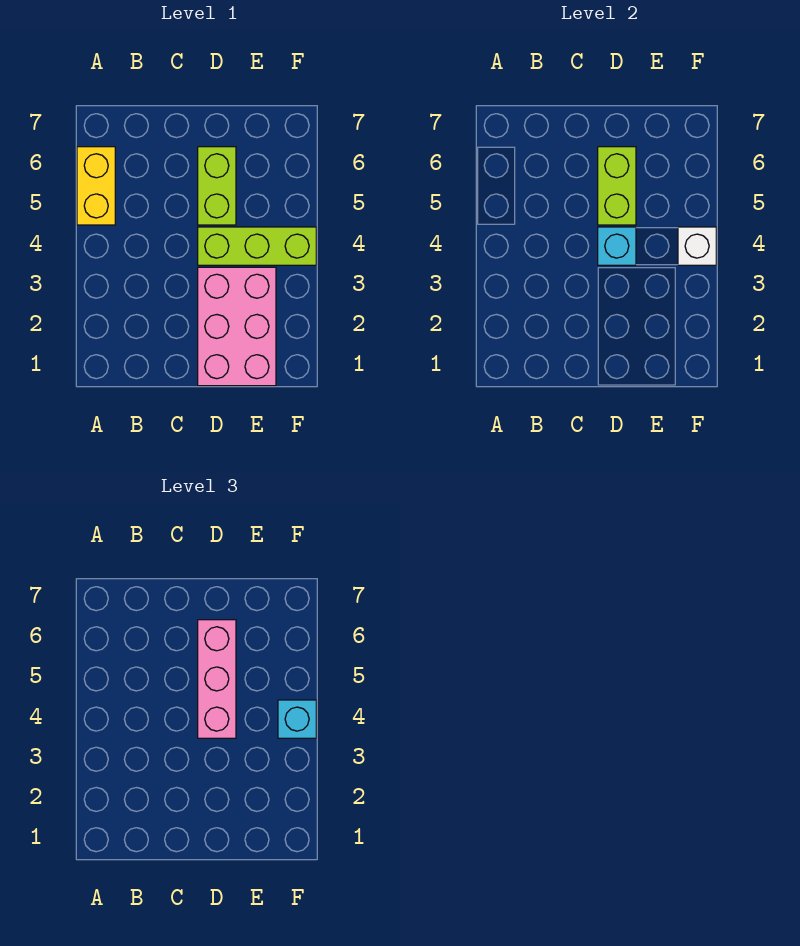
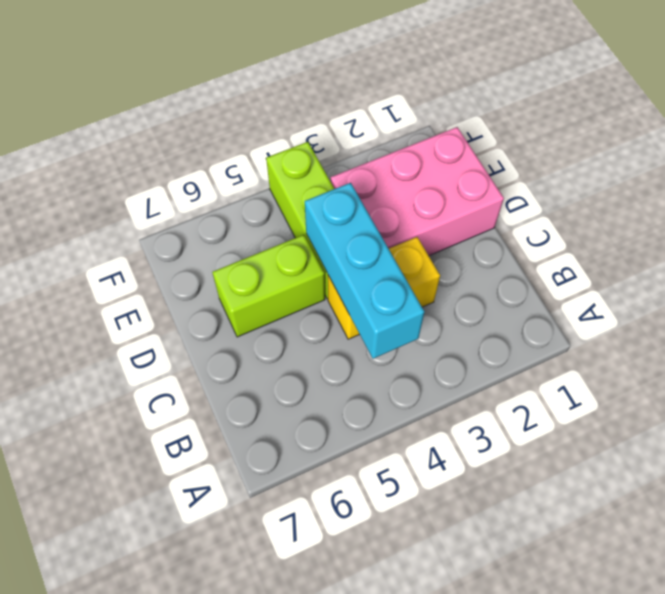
cyan brick B4:D4 level 2 -> cyan brick D4 level 2
yellow brick C3:C4 level 1 -> yellow brick A5:A6 level 1
none -> lime brick D5:D6 level 2
none -> white brick F4 level 2

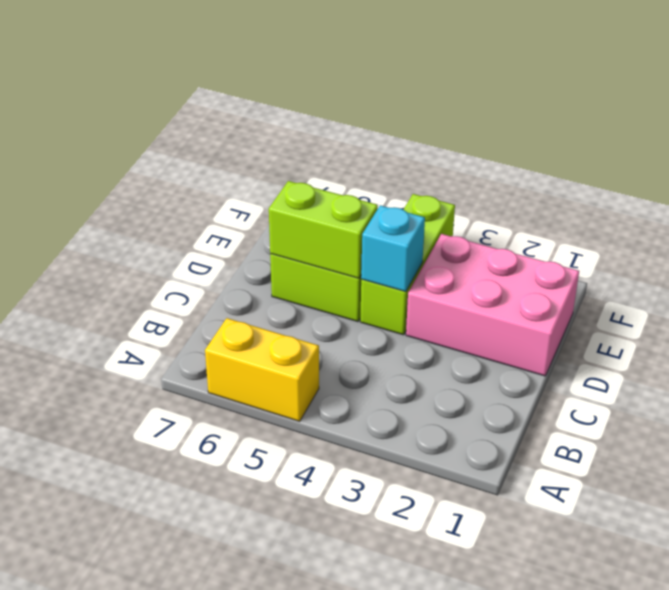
none -> white brick F4 level 2
none -> pink brick D4:D6 level 3

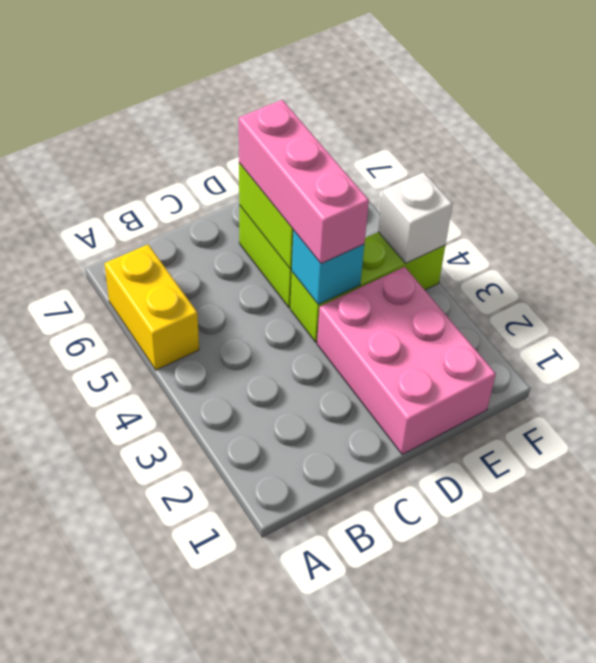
none -> cyan brick F4 level 3

